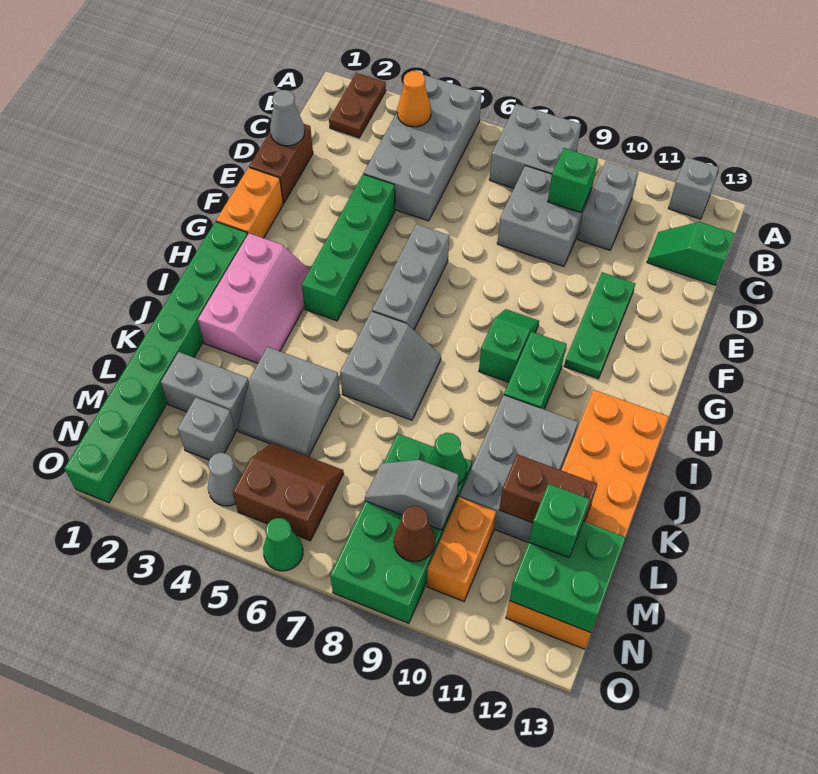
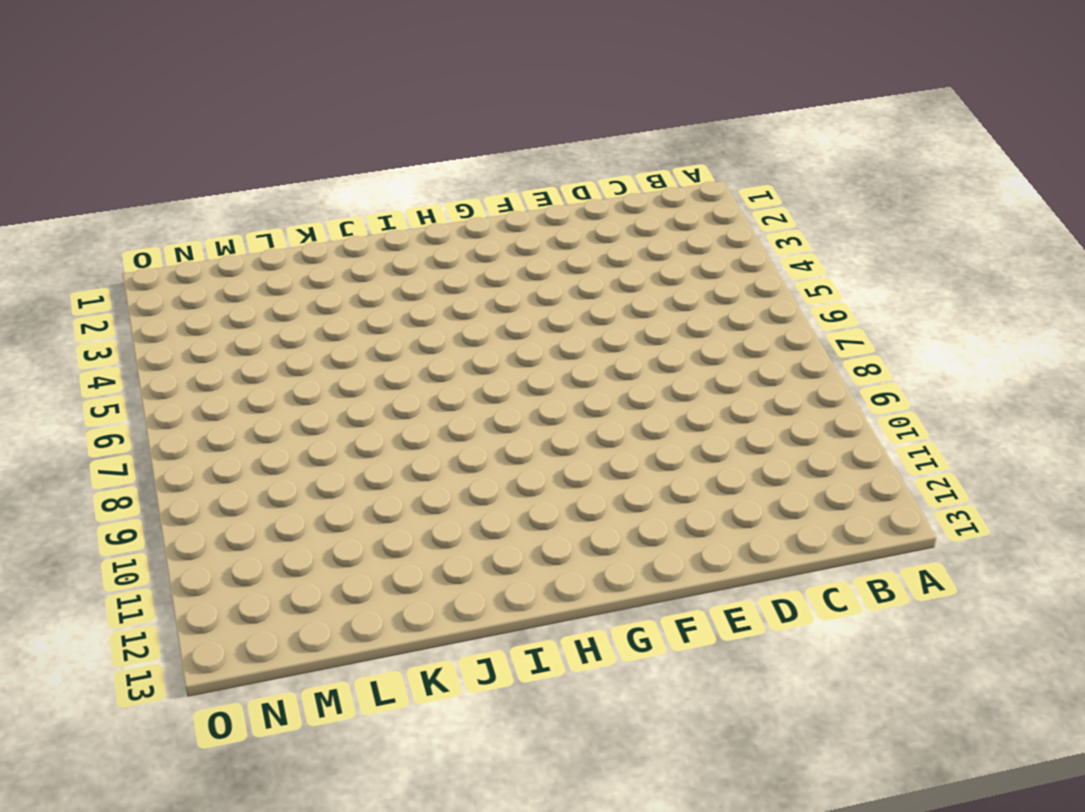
none -> brown plate A2:B2 level 1
none -> grey brick A4:D5 level 1
none -> grey brick A7:B8 level 1
none -> grey brick A12 level 1

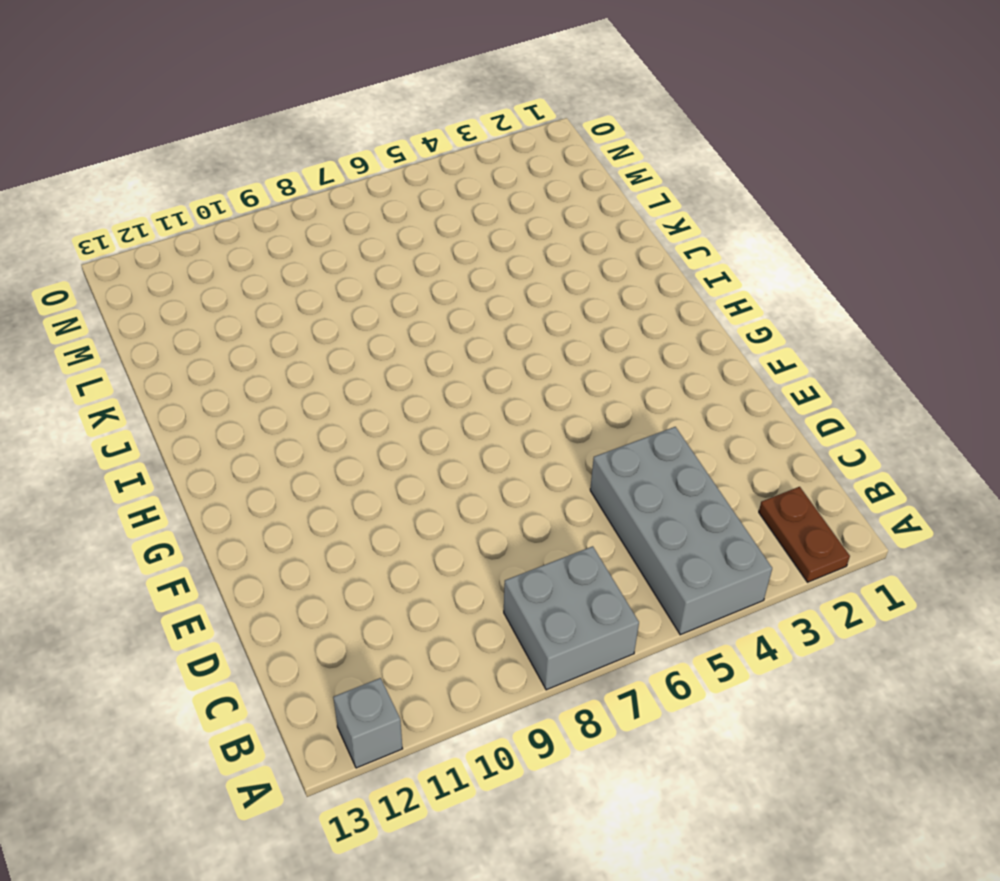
none -> grey brick B10:C10 level 1
none -> grey brick C8:D9 level 1
none -> green slope C12:C13 level 1 top 13
none -> brown brick D1:E1 level 1

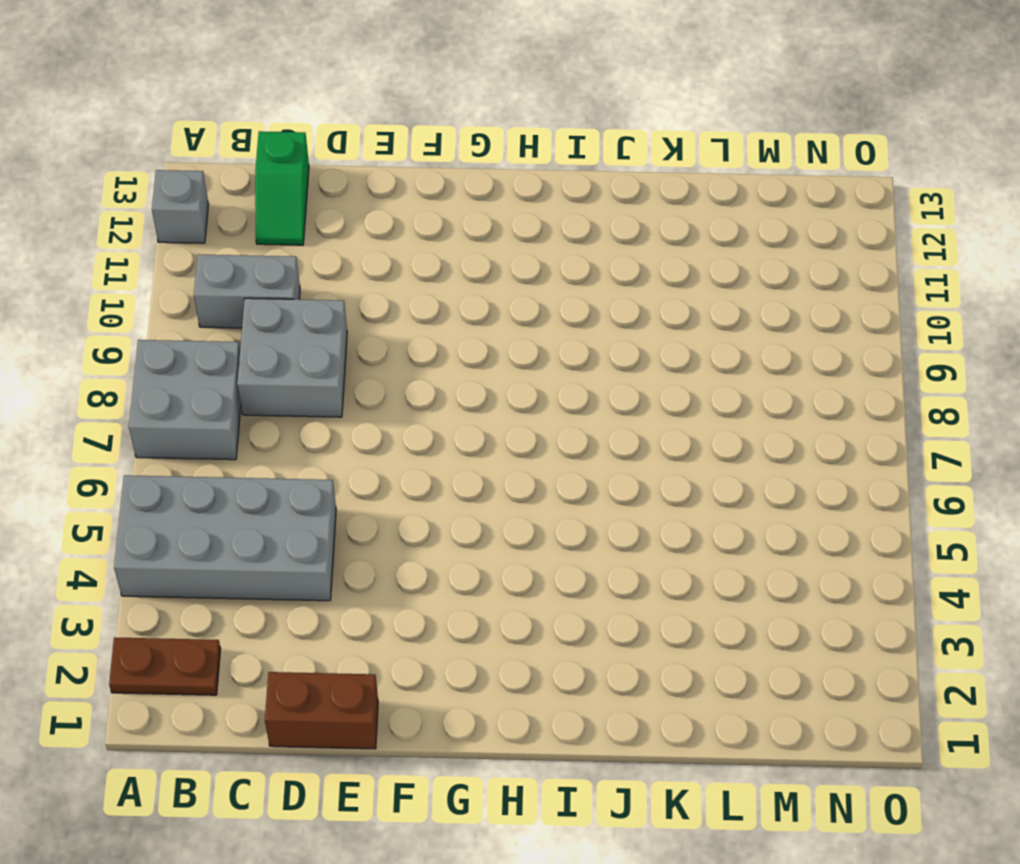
none -> green brick E4:H4 level 1
none -> green plate E11:G11 level 1
none -> orange brick F1:G1 level 1
none -> grey brick F6:H6 level 1

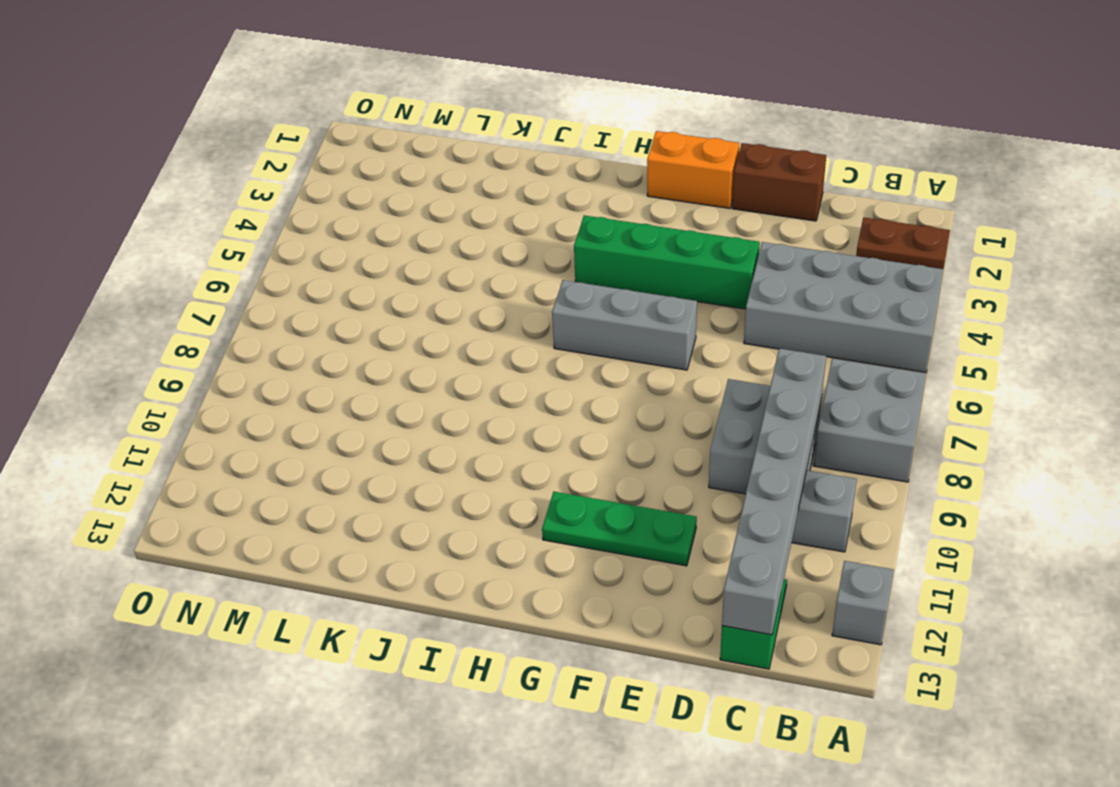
grey brick C8:C13 level 2 -> green brick C9 level 2
none -> green slope G9:H9 level 1 top H
none -> green brick H1:O1 level 1
none -> pink slope H2:J3 level 1 top 2
none -> green brick H10:I10 level 1

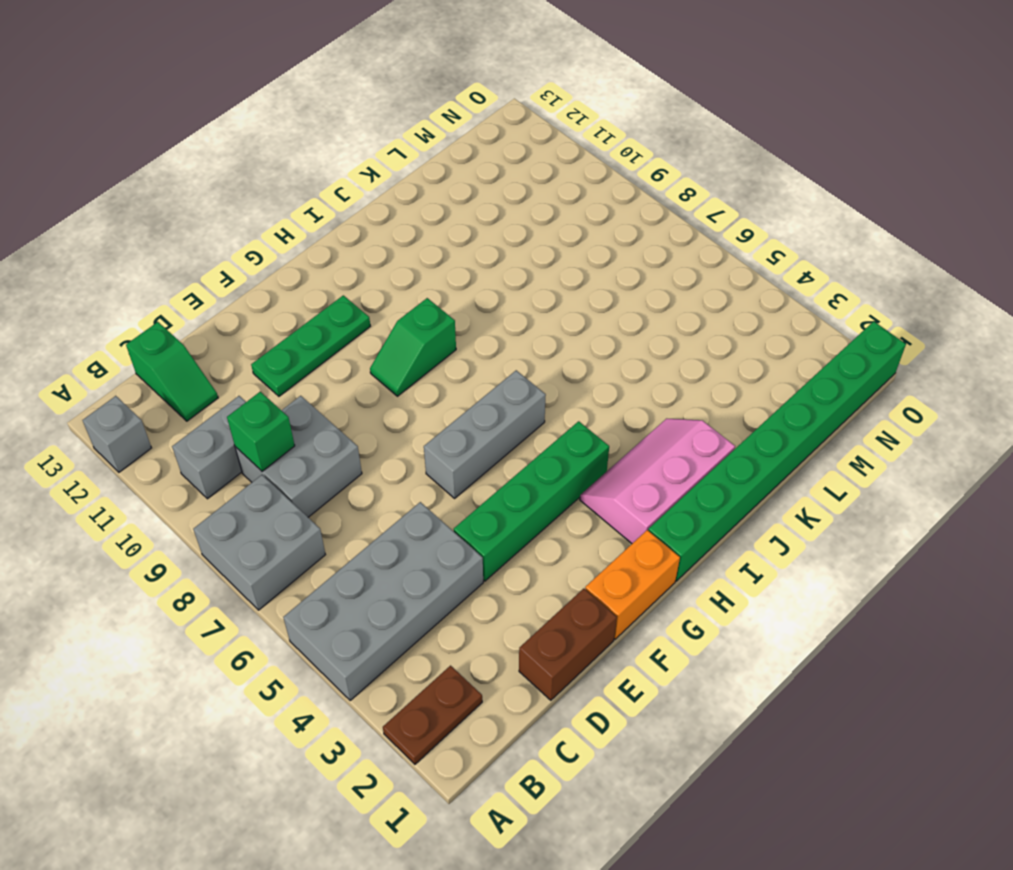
none -> green brick H10:I10 level 1
none -> grey slope I6:J7 level 1 top 6
none -> orange brick I12:N13 level 1
none -> grey brick J10:L11 level 1

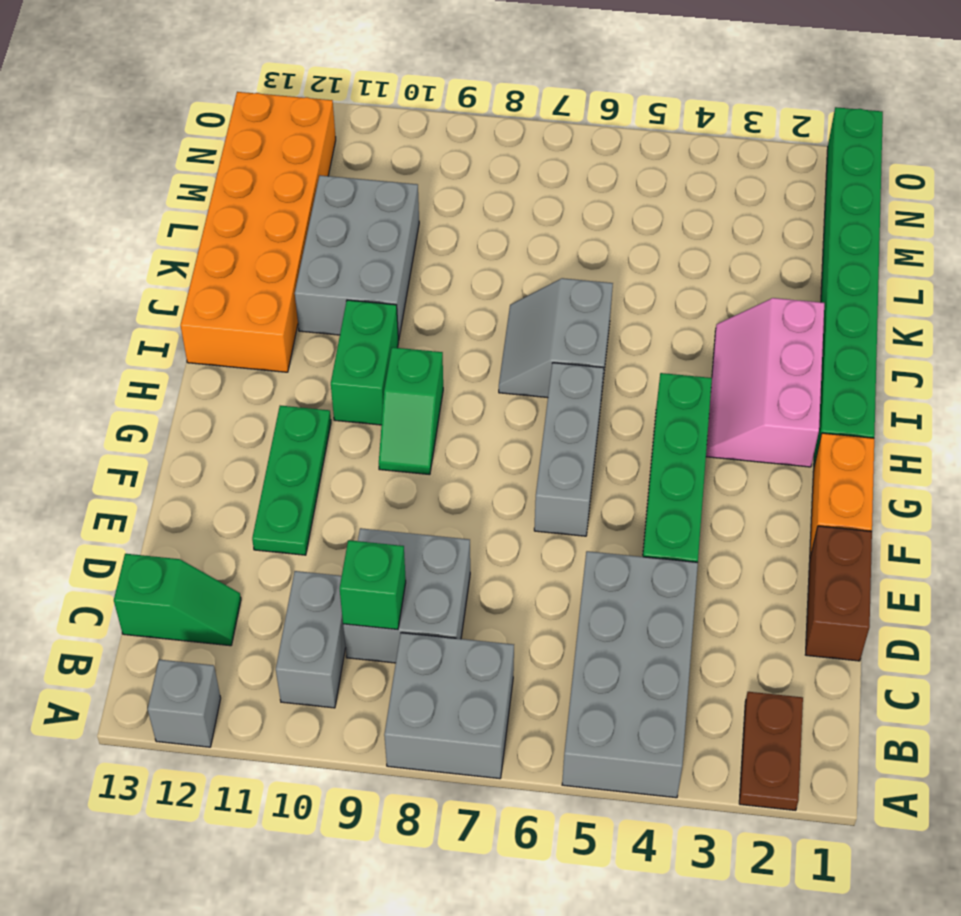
none -> grey slope K4:L5 level 1 top K
none -> grey brick L2:L3 level 1
none -> green brick L8:O9 level 1
none -> grey brick M3 level 1

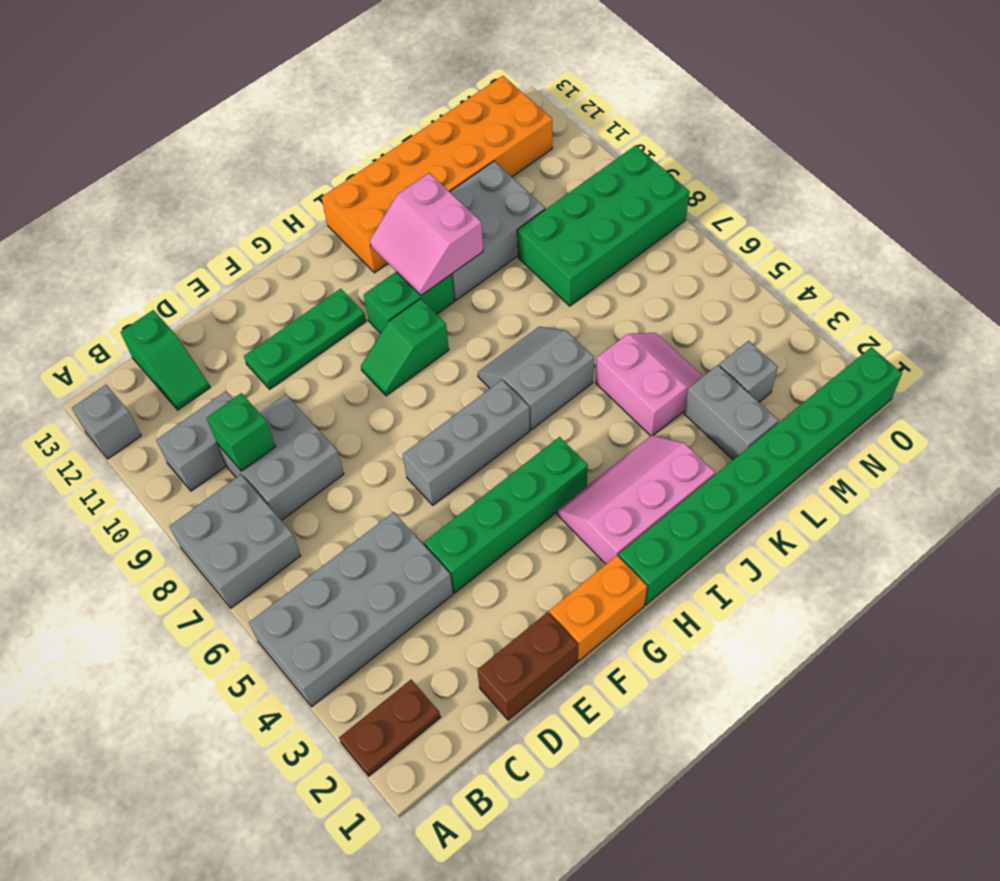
pink slope I10:J11 level 2 top J -> none
pink slope K4:L5 level 1 top K -> grey slope K4:L5 level 1 top K
none -> brown slope M5:N6 level 1 top N
none -> orange brick M10:N10 level 1
none -> grey cone N4 level 1
none -> green cone O6 level 1

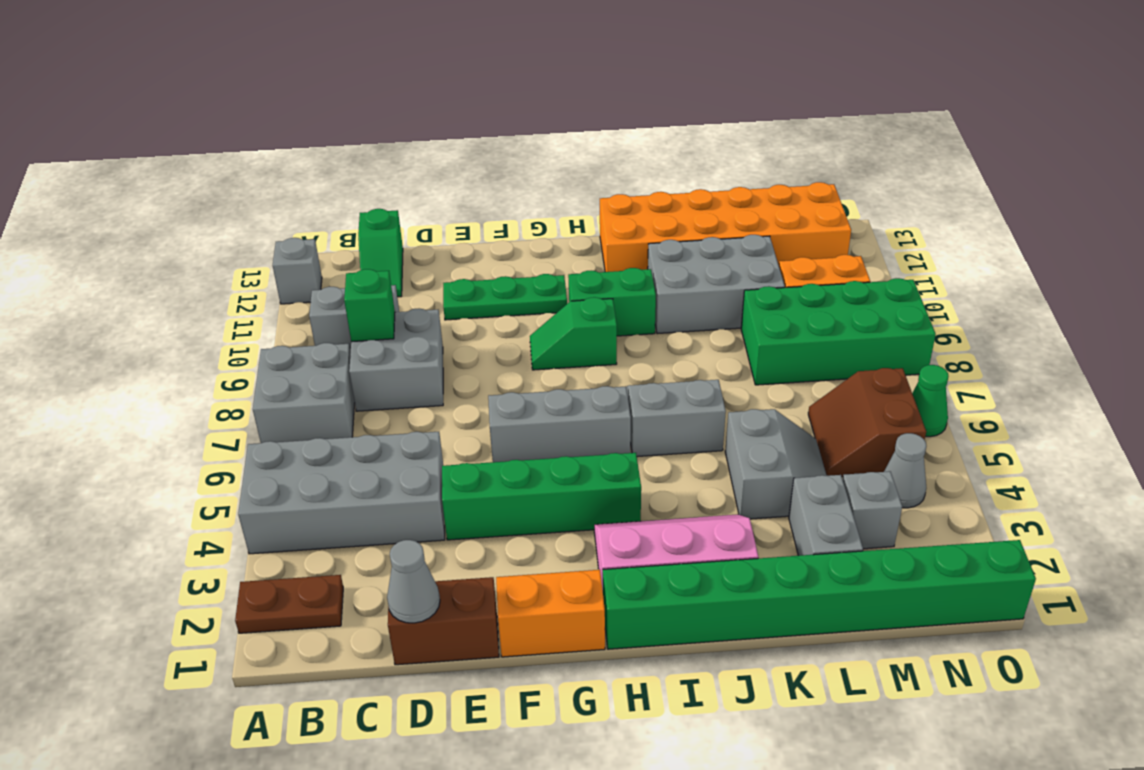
none -> orange cone B4 level 2
none -> green cone L9 level 2
none -> brown brick L11:L12 level 2
none -> grey slope M8:M9 level 2 top 9

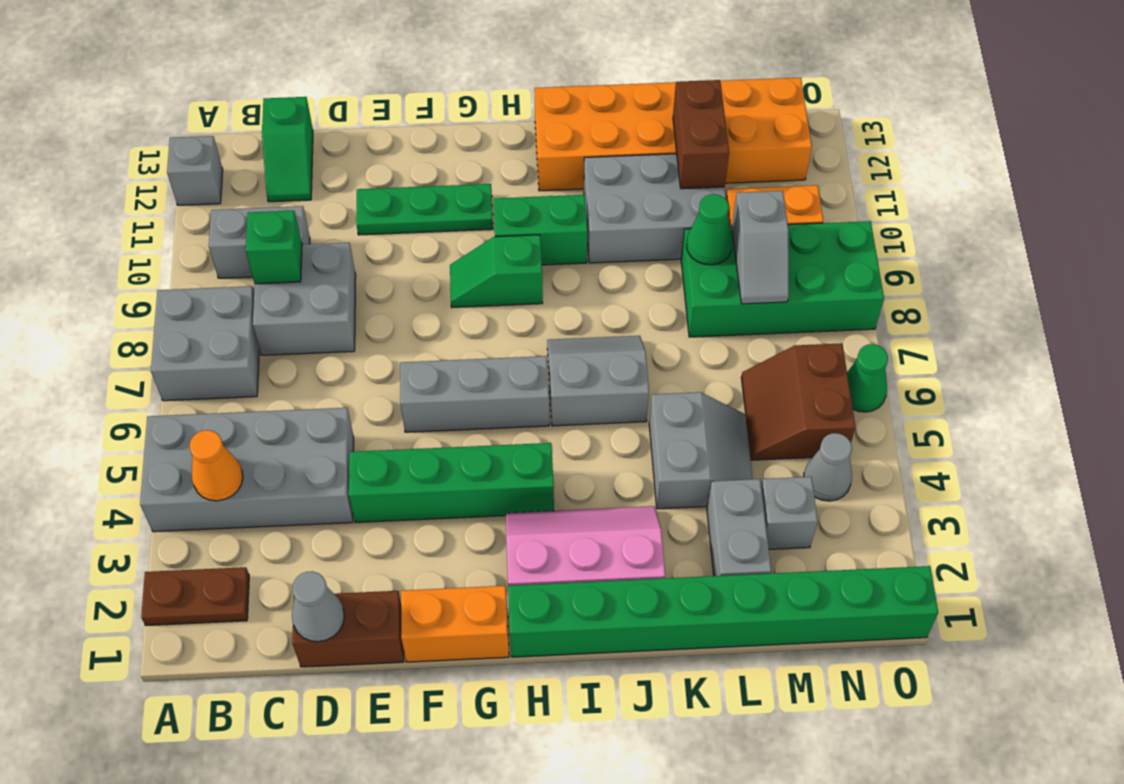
none -> green brick M12:N13 level 2
none -> brown cone N9 level 2
none -> green brick M12 level 3

